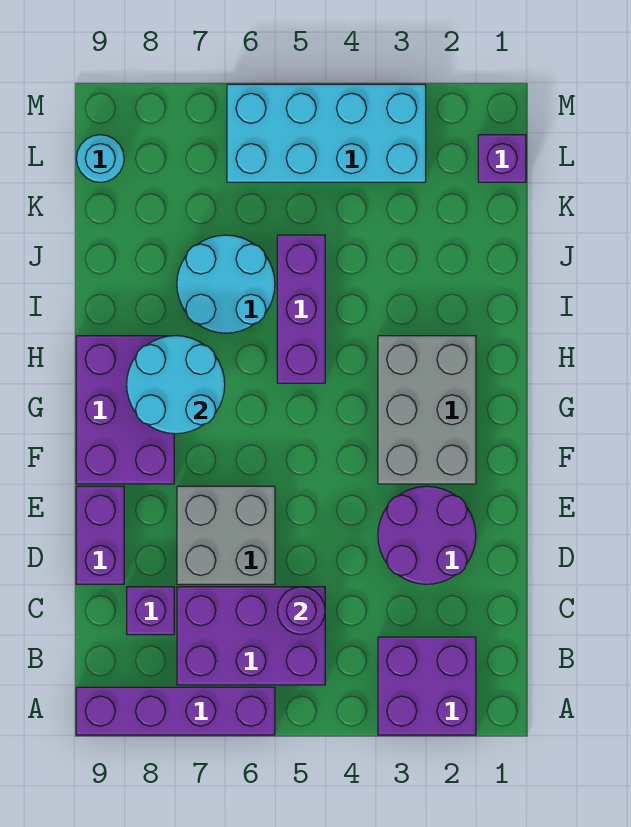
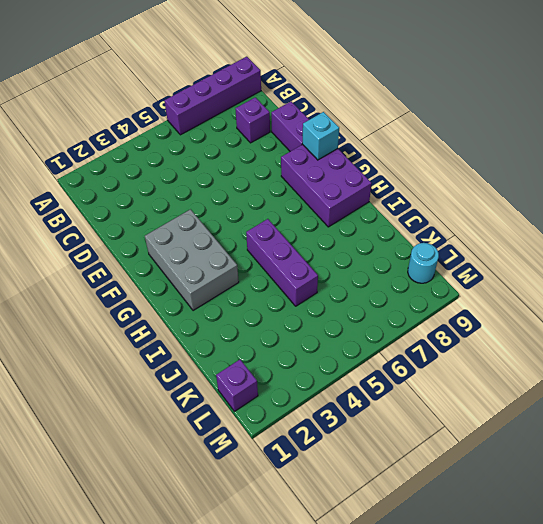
cyan brick F9 level 2 -> none
none -> purple brick A2:B3 level 1
none -> purple brick B5:C7 level 1
none -> purple round brick D2:E3 level 1

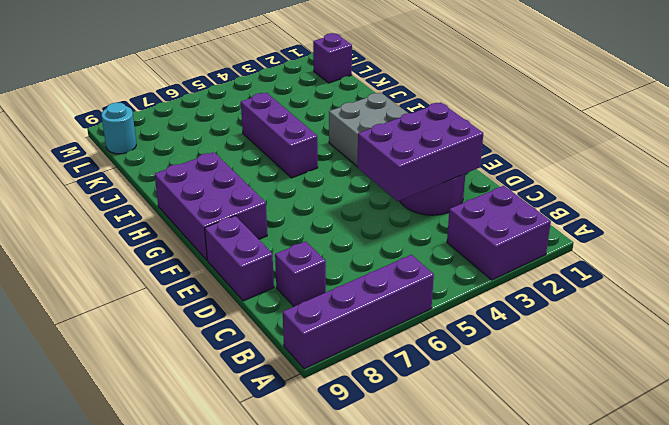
purple brick D2:E4 level 2 -> purple brick B5:C7 level 1
none -> grey brick D6:E7 level 1
none -> cyan round brick I6:J7 level 1
none -> cyan brick L3:M6 level 1

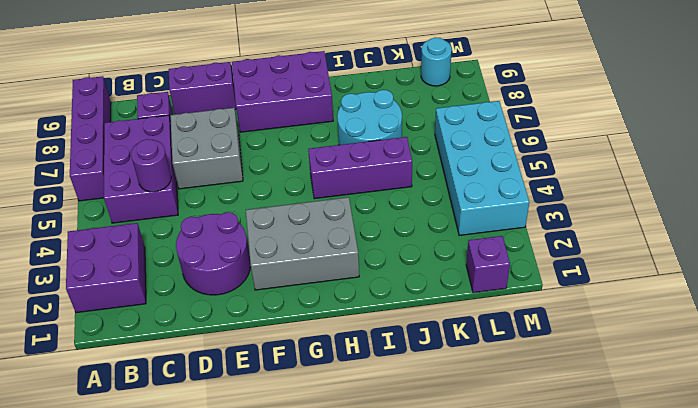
none -> cyan round brick G7:H8 level 2

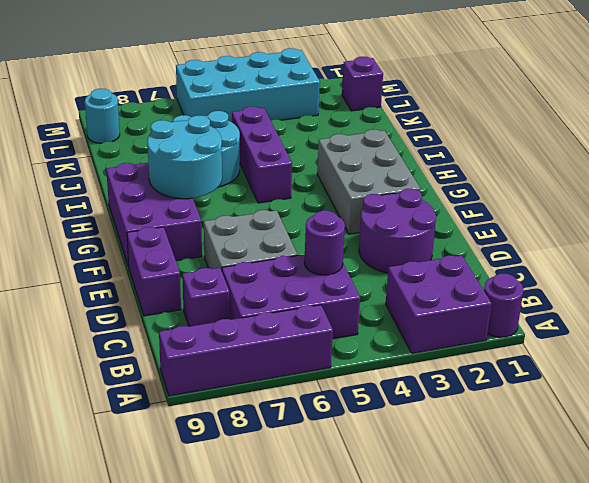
purple round brick A1 level 1 -> none

